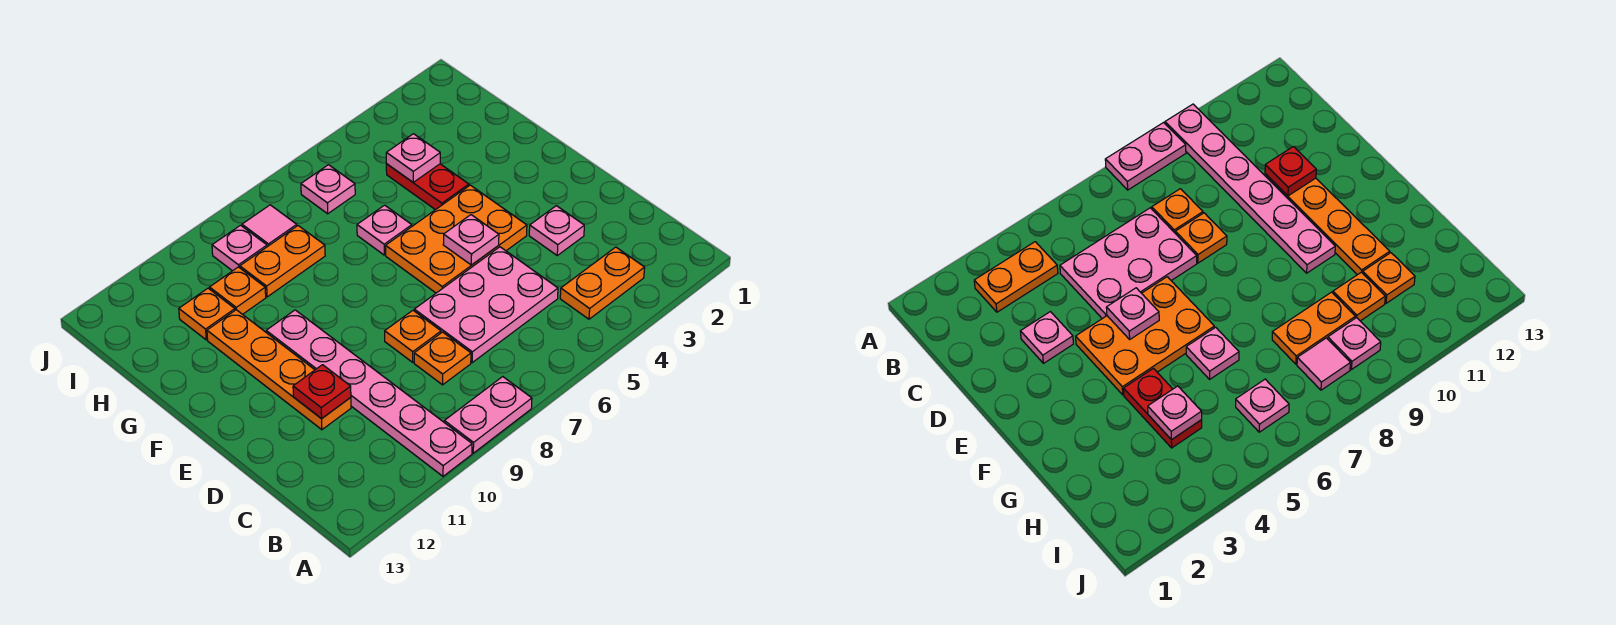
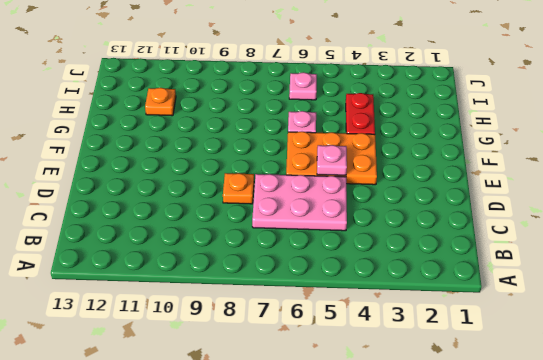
none -> pink plate A8:A9 level 1
none -> pink plate A10:F10 level 1
none -> orange plate B3:B4 level 1

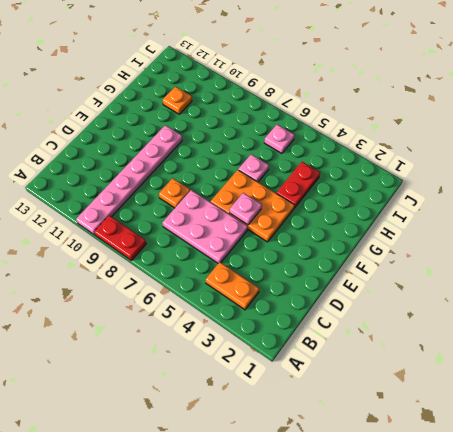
red plate A8:A9 level 1 -> pink plate A8:A9 level 1
none -> orange plate C8 level 1
none -> pink plate D3 level 1
none -> orange plate D11:G11 level 1

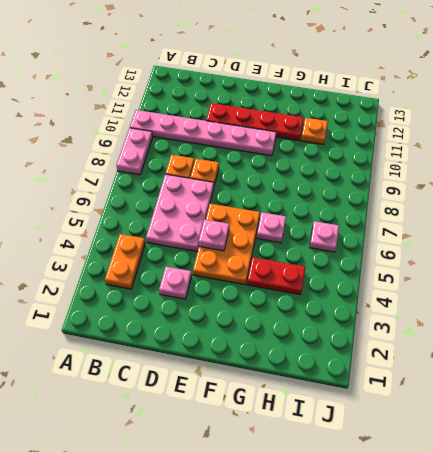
red plate D11:G11 level 1 -> orange plate D11:G11 level 1
none -> orange plate H8:H9 level 1
none -> orange plate H10 level 1
none -> pink tile I8 level 1

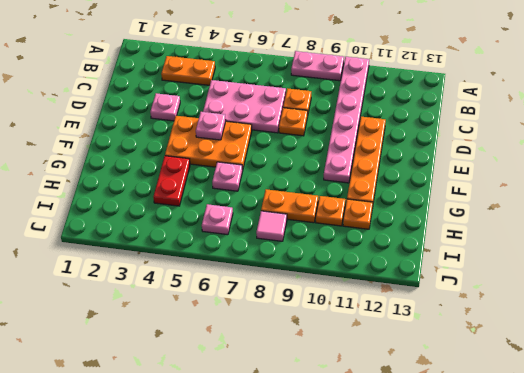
none -> pink plate I9 level 1
none -> red plate D11 level 2
none -> pink plate H4 level 2

